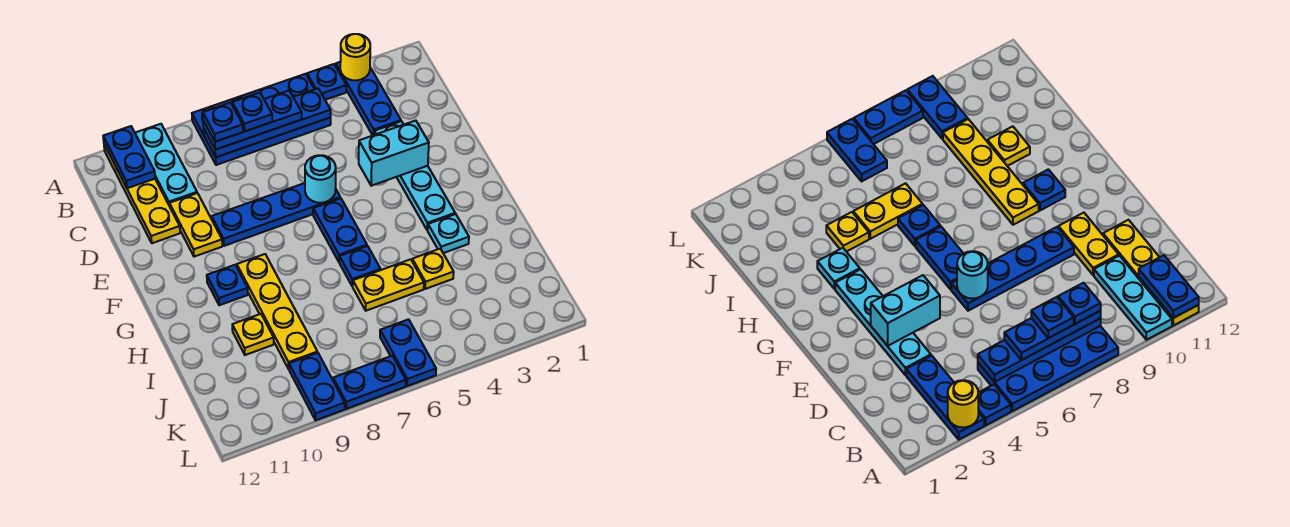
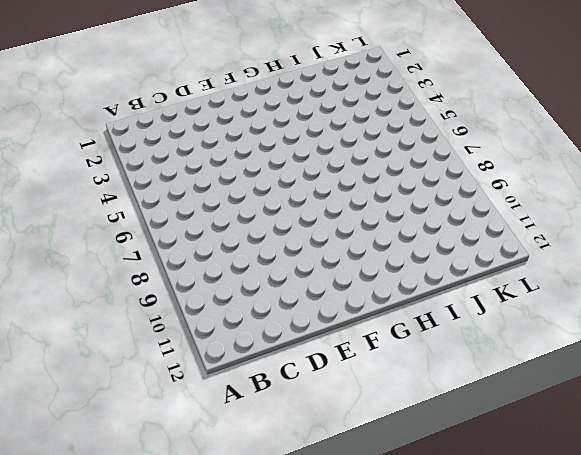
none -> blue plate A3:C3 level 1
none -> blue plate A4 level 1
none -> blue plate A5:B8 level 1

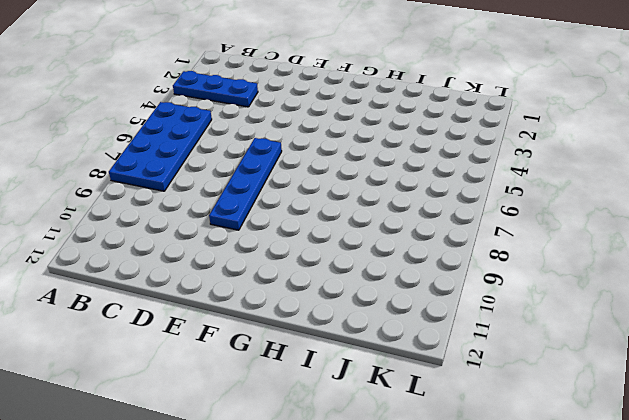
none -> blue plate A4 level 1
none -> cyan plate A10:C10 level 1
none -> yellow plate A11:D11 level 1

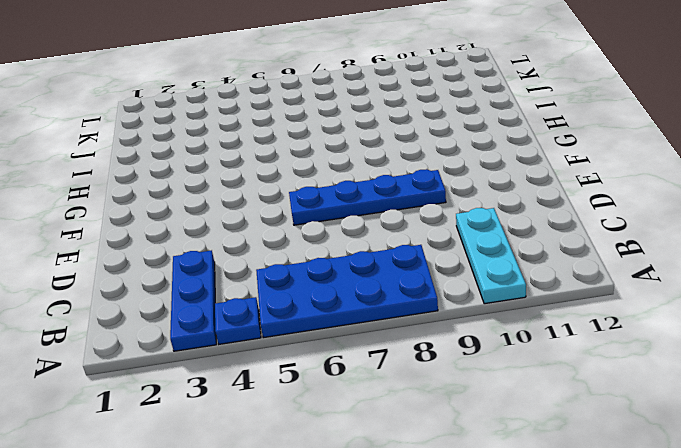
none -> yellow plate A11:D11 level 1
none -> cyan plate D3:G3 level 1
none -> yellow plate D10:E10 level 1

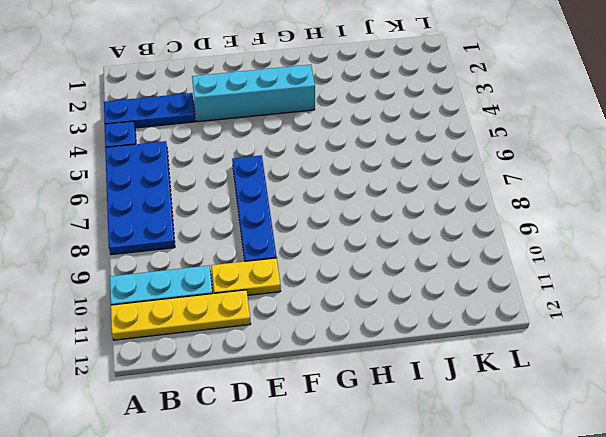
cyan brick D3:G3 level 1 -> cyan plate D3:G3 level 1
none -> blue plate F6:G6 level 1
none -> yellow plate G9:J9 level 1
none -> blue plate G10 level 1

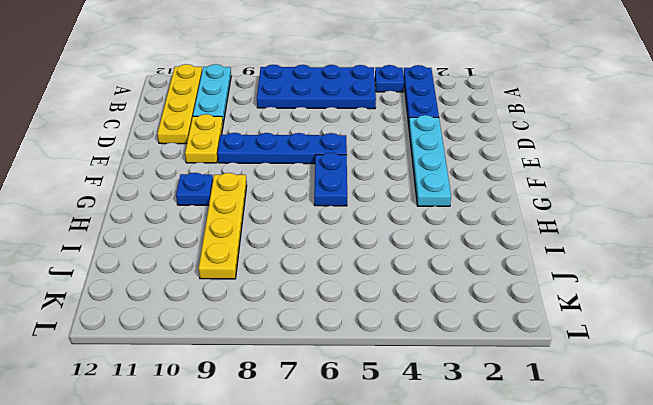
none -> cyan plate H3 level 1
none -> blue plate H6 level 1
none -> yellow plate I4 level 1

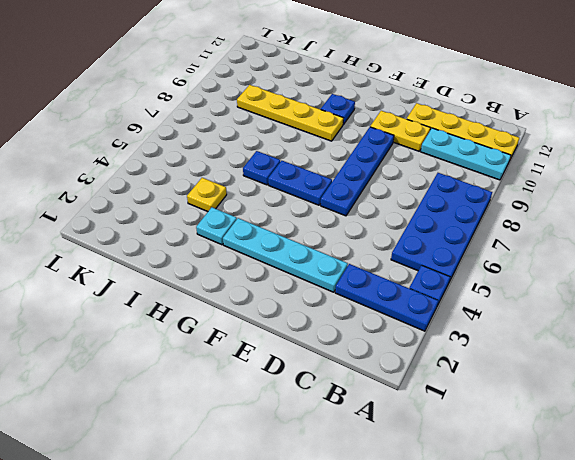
none -> yellow plate I5:I6 level 1
none -> yellow plate I10 level 1
none -> blue plate K6:L6 level 1

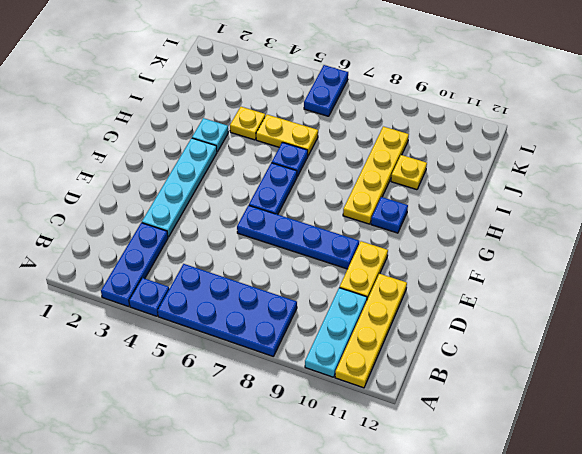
none -> blue plate K9:L9 level 1
none -> blue plate L7:L8 level 1
none -> yellow round brick A3 level 2

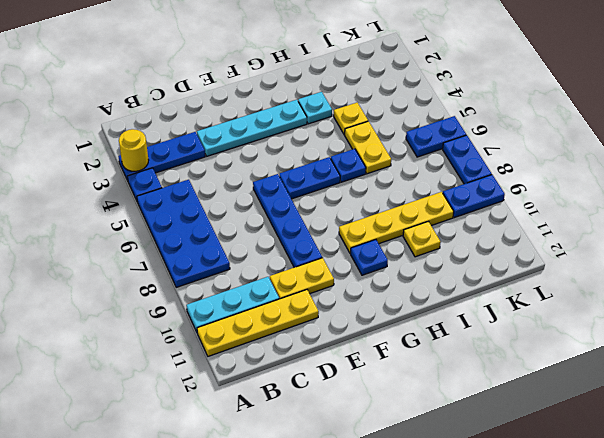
none -> blue plate A11:B11 level 2
none -> blue plate B5:B8 level 2
none -> cyan brick E3:E4 level 2

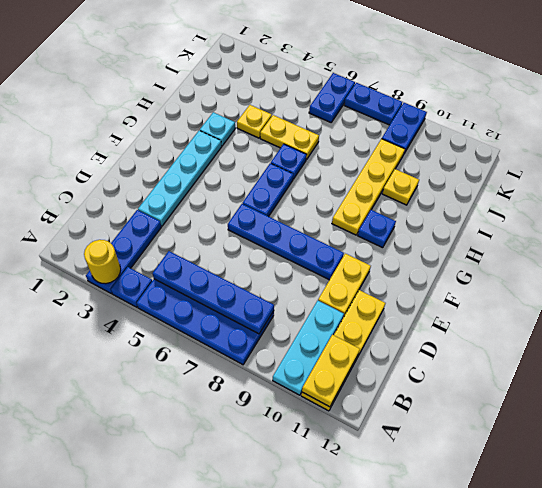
yellow plate A11:B11 level 2 -> blue plate A11:B11 level 2
none -> cyan brick E3:E4 level 2
none -> cyan round brick E6 level 2
none -> blue plate B6:B8 level 3

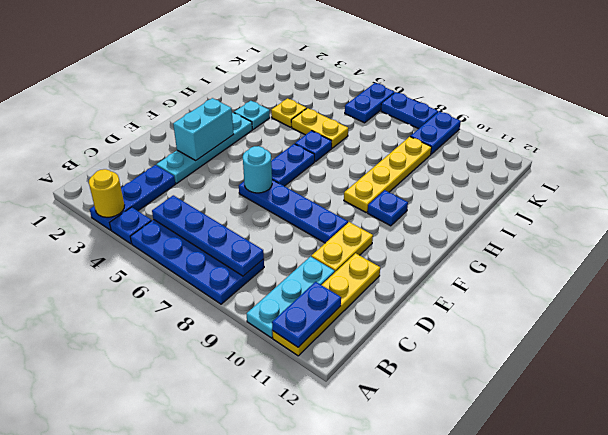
cyan brick E3:F3 level 2 -> cyan brick E3:E4 level 2
none -> yellow plate I10 level 1
none -> blue plate B6:B8 level 3
none -> blue plate B7 level 4

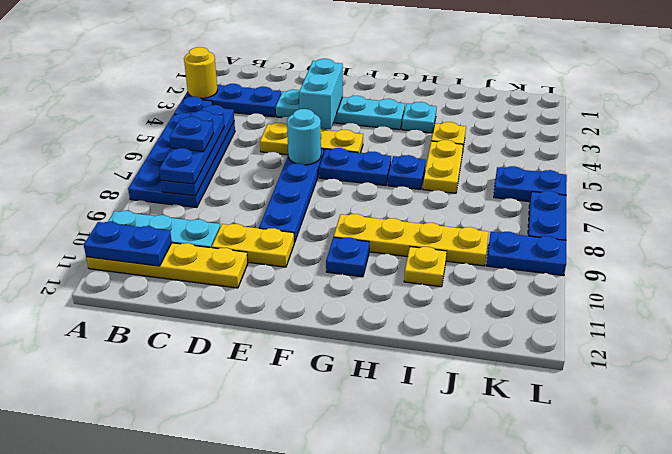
yellow plate D5:F5 level 1 -> none
none -> blue plate B8 level 4

